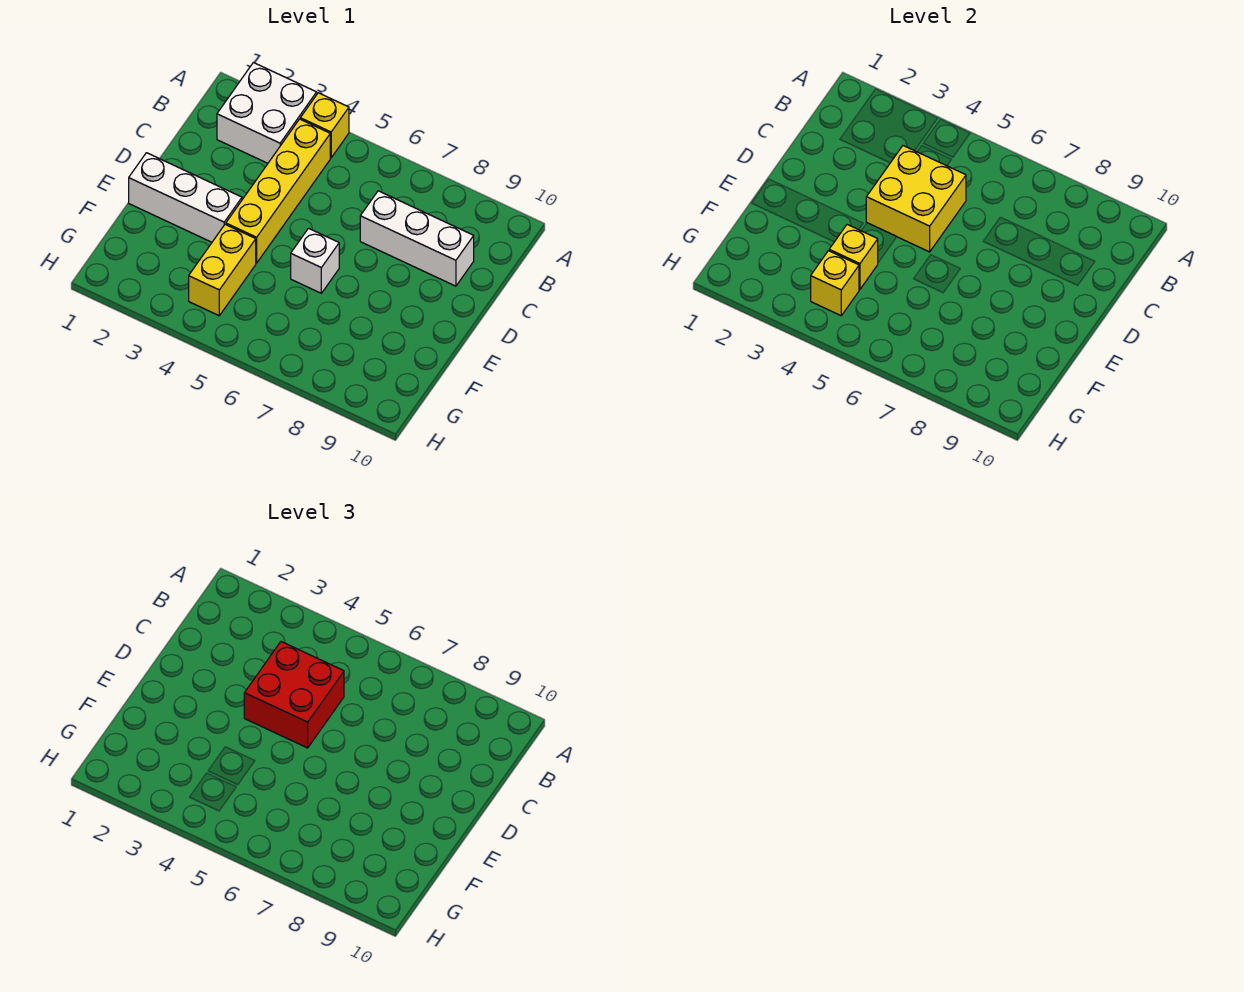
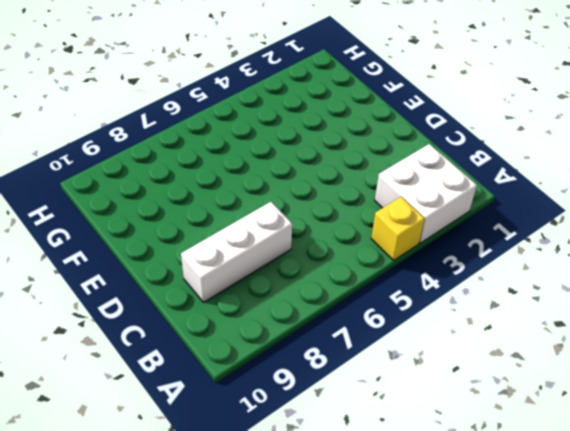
none -> yellow brick B4:E4 level 1
none -> white brick E1:E3 level 1

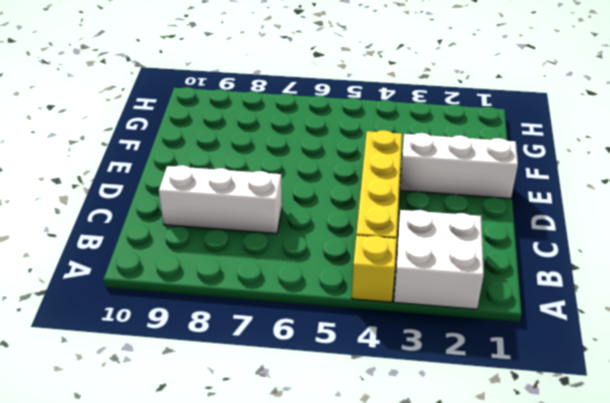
none -> white brick E6 level 1
none -> yellow brick F4:G4 level 1

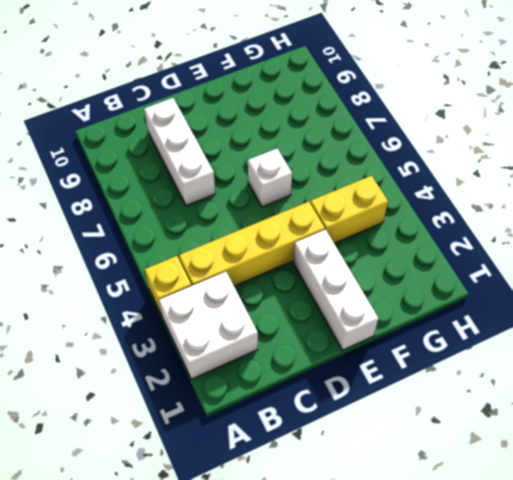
none -> yellow brick C4:D5 level 2
none -> yellow brick F4 level 2

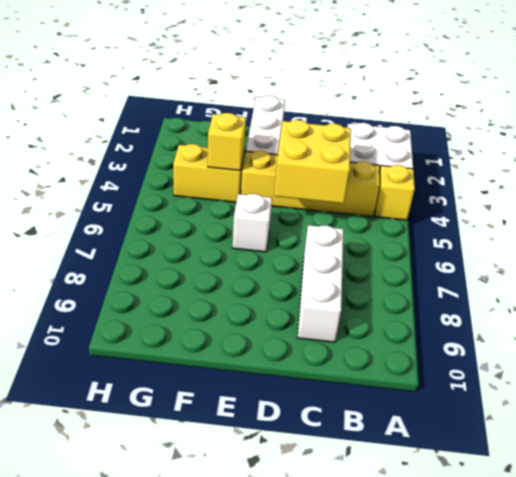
none -> yellow brick G4 level 2
none -> red brick C4:D5 level 3

